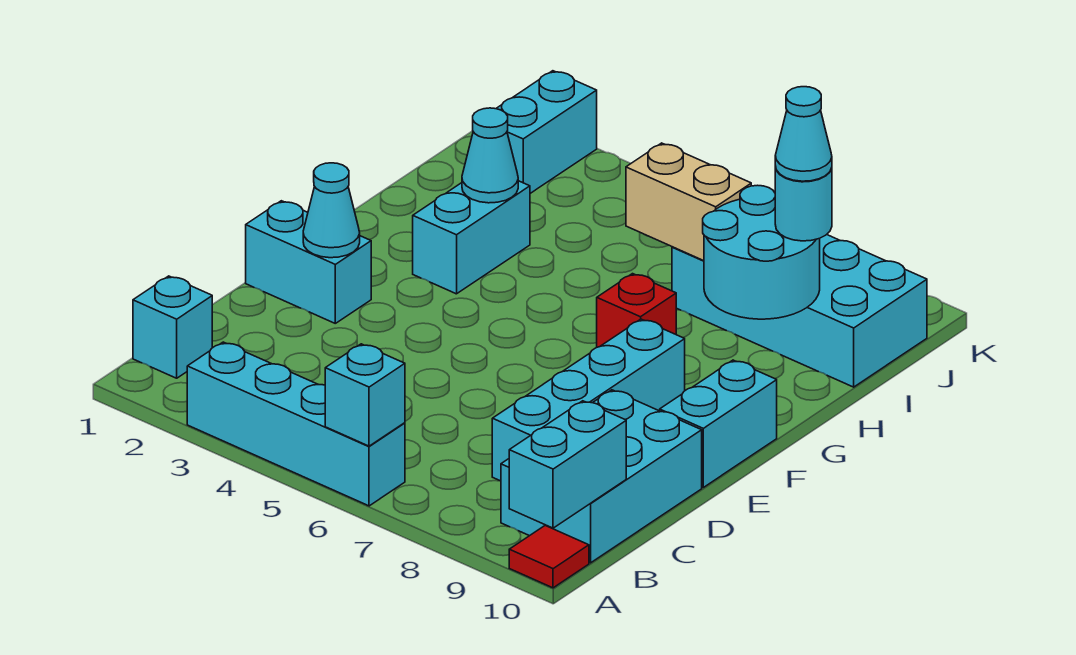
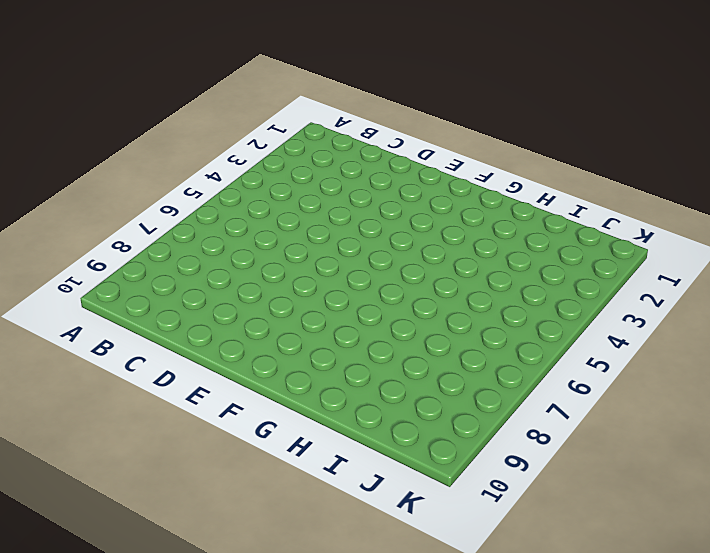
none -> cyan brick A3:A6 level 1
none -> red tile A10 level 1
none -> cyan brick B1 level 1

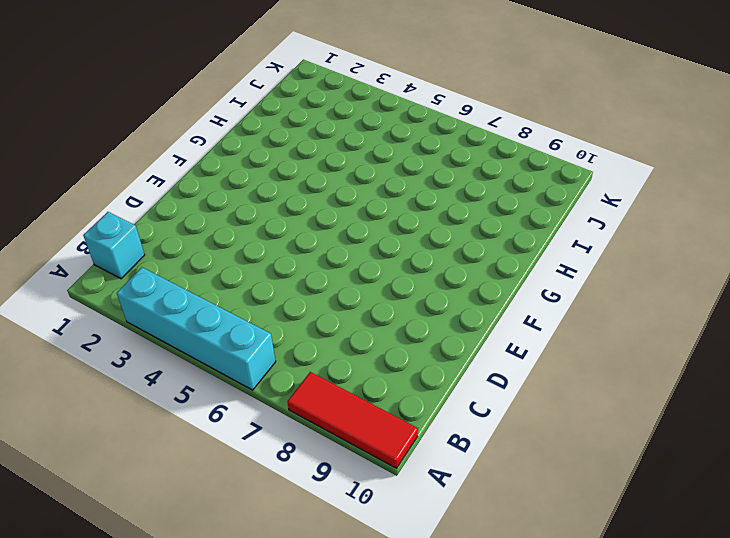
red tile A8:A10 level 1 -> red tile A10 level 1
none -> cyan brick B9:D10 level 1
none -> cyan brick C8:F8 level 1
none -> cyan brick E1:E2 level 1

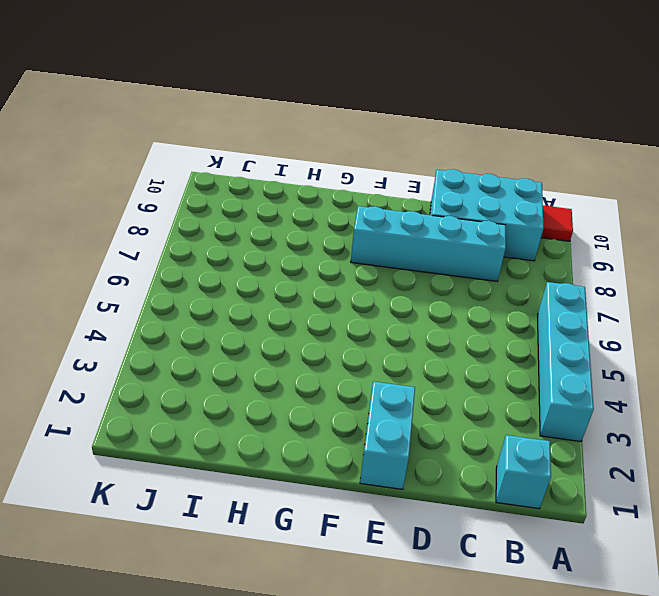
none -> cyan brick E10:F10 level 1
none -> cyan brick G3:H3 level 1
none -> red brick G7 level 1

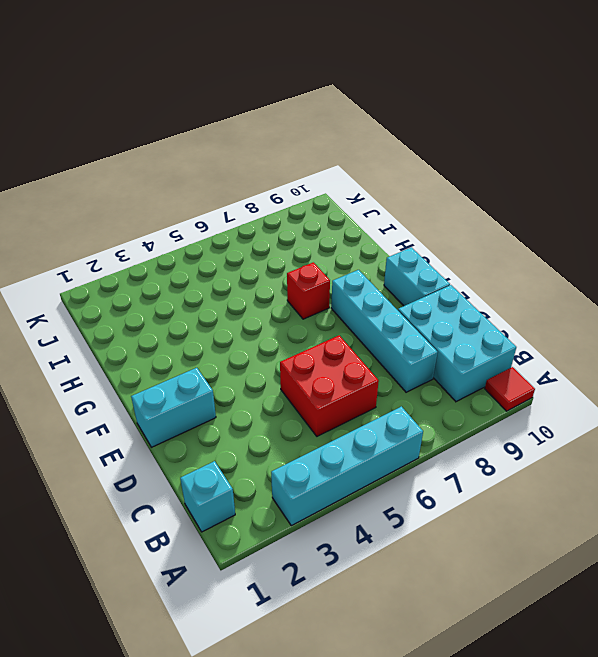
red brick C5:D6 level 1 -> none
none -> cyan brick G3:H3 level 1
none -> cyan brick I7:J10 level 1
none -> cyan brick J2:K2 level 1

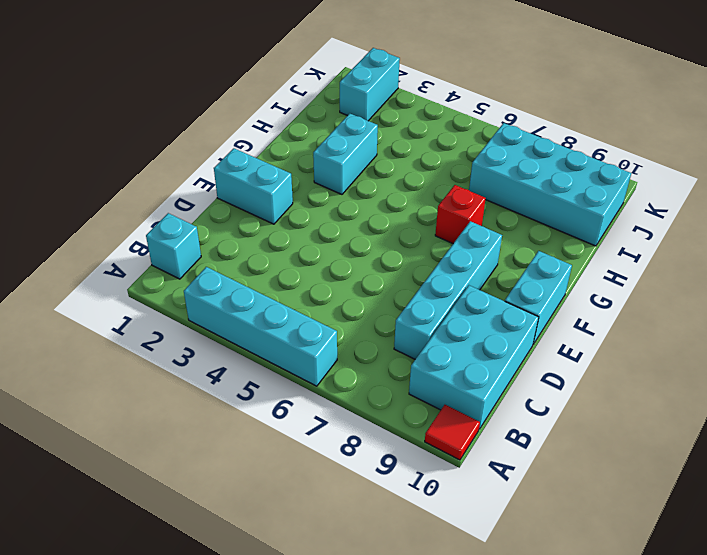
none -> cyan brick A6 level 2
none -> cyan brick A10:B10 level 2
none -> cyan cone E2 level 2

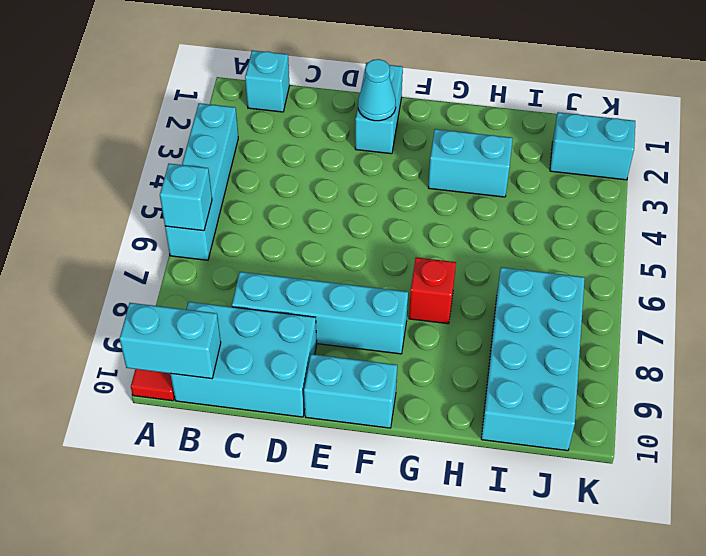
none -> cyan cone H3 level 2
none -> cyan round brick H8:I9 level 2
none -> tan brick I6:I7 level 2

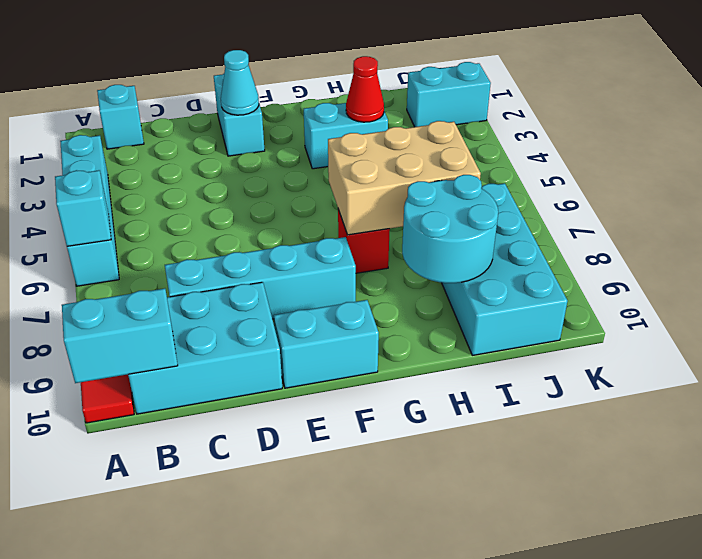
tan brick G6:I7 level 2 -> tan brick I6:I7 level 2
red cone H3 level 2 -> cyan cone H3 level 2
none -> cyan round brick I9 level 3
none -> cyan cone I9 level 4

